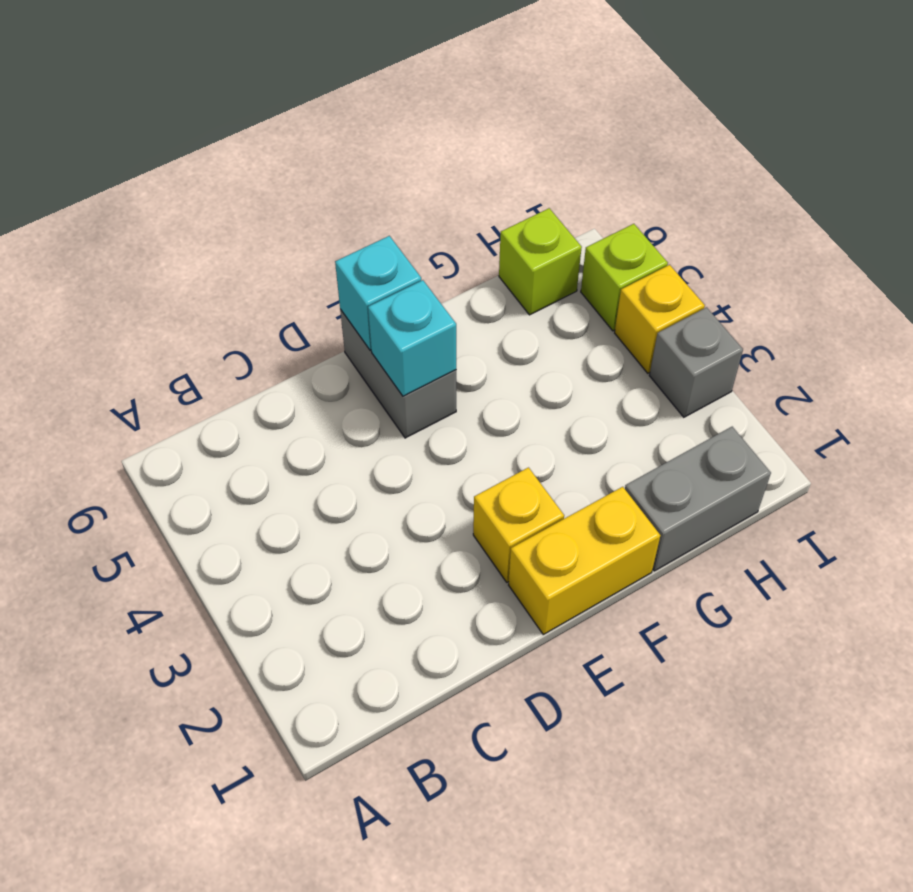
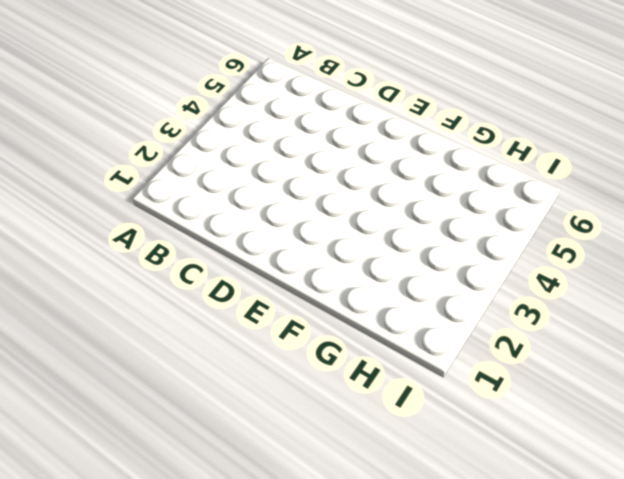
none -> yellow brick E1:F1 level 1
none -> yellow brick E2 level 1

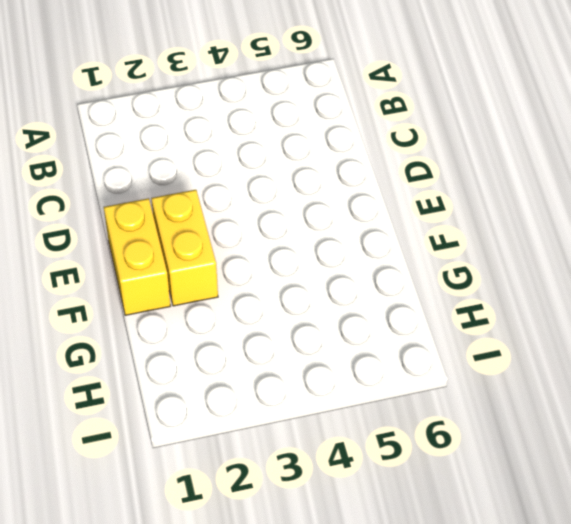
yellow brick E2:F2 level 1 -> yellow brick E2 level 1
none -> grey brick E5:E6 level 1
none -> grey brick G1:H1 level 1

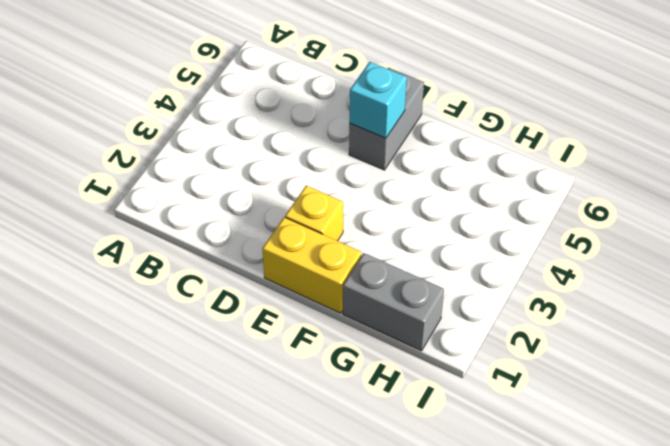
none -> lime brick H6 level 1
none -> grey brick I3 level 1

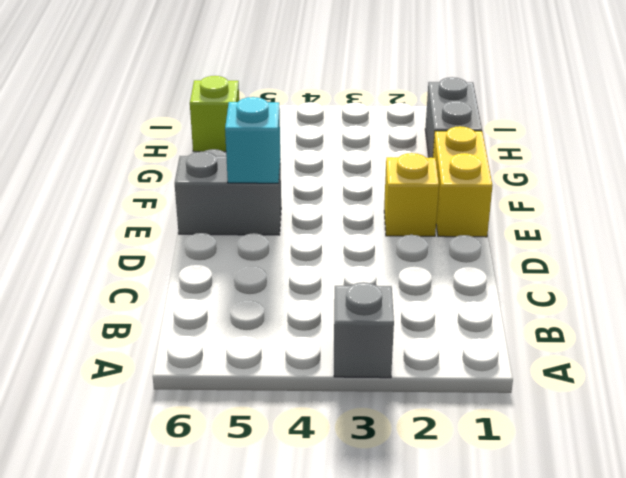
grey brick A3 level 1 -> grey brick I3 level 1
none -> yellow brick I4 level 1
none -> lime brick I5 level 1

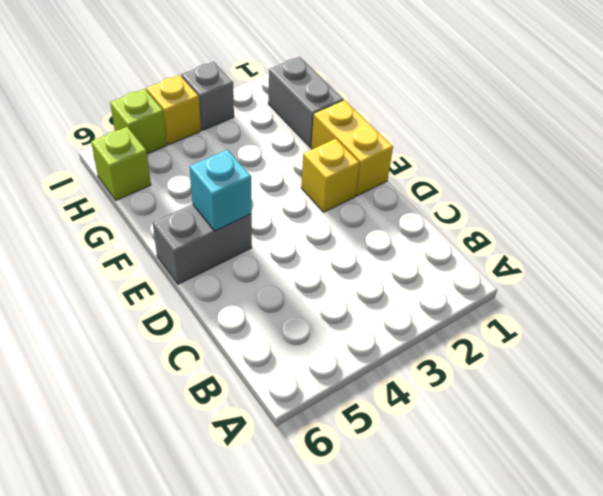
none -> cyan brick E6 level 2

